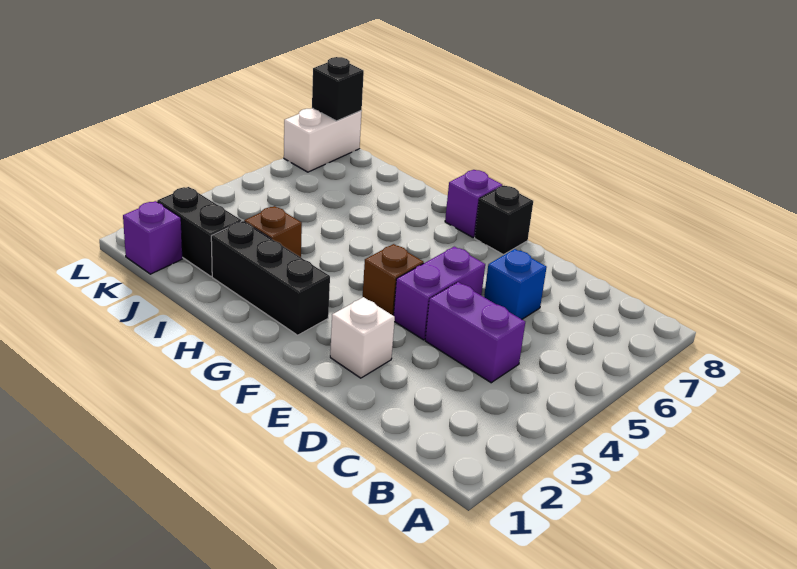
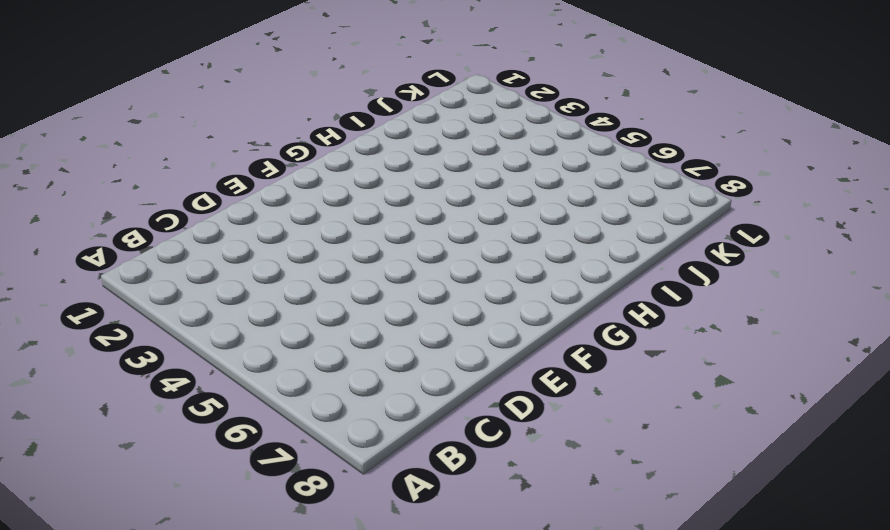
none -> purple brick C4:D4 level 1
none -> blue brick D6 level 1
none -> white brick E2 level 1

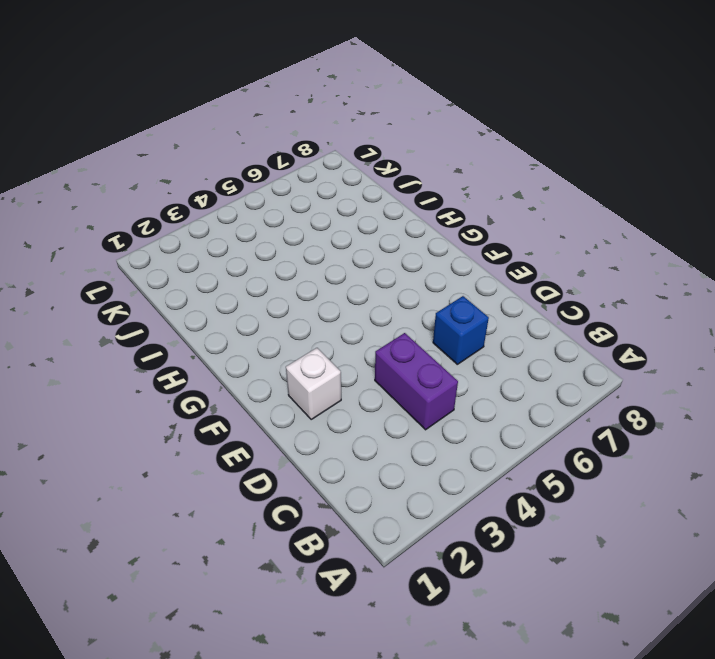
none -> purple brick E4:E5 level 1
none -> brown brick F4 level 1
none -> black brick F8 level 1

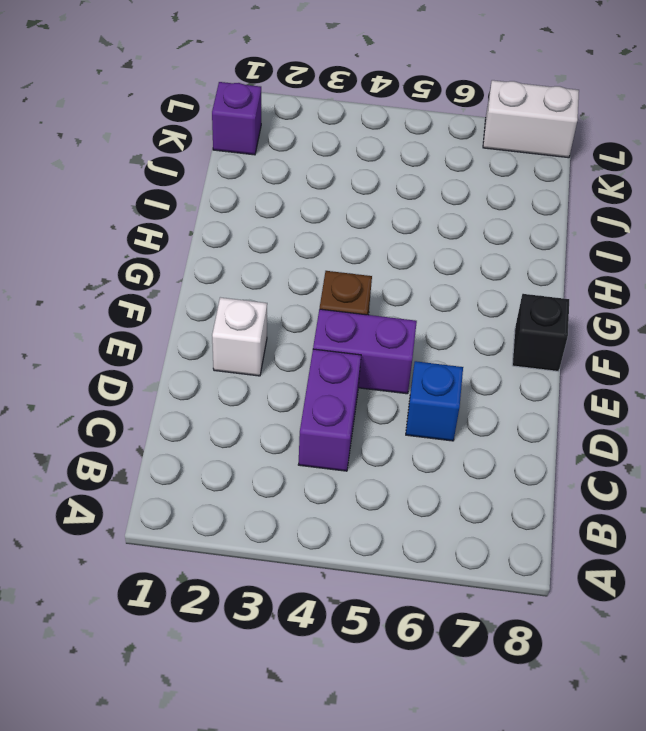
none -> black brick G2:I2 level 1
none -> purple brick G8 level 1
none -> brown brick I3 level 1

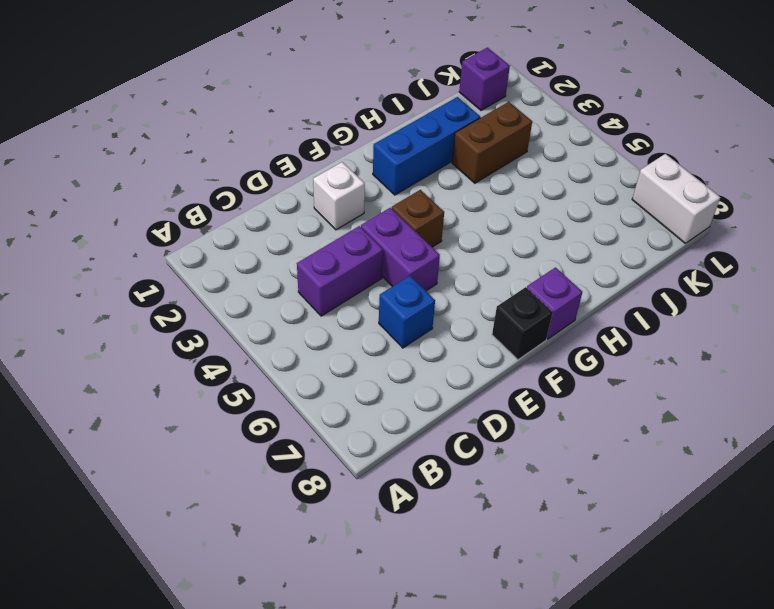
blue brick G2:I2 level 1 -> black brick G2:I2 level 1
brown brick I3:J3 level 1 -> brown brick I3 level 1
none -> black brick J2:K2 level 1
none -> black brick L8 level 2

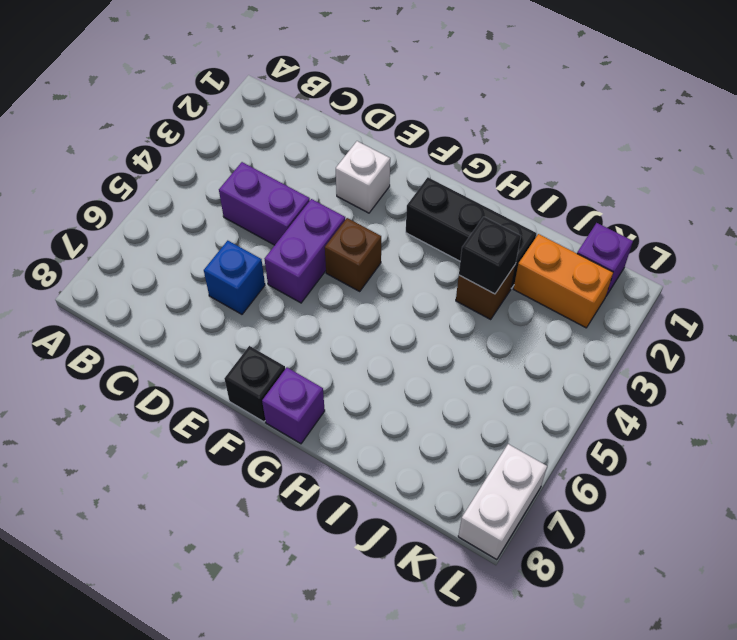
black brick I3 level 2 -> black brick L8 level 2
orange brick J2:K2 level 1 -> black brick J2:K2 level 1

